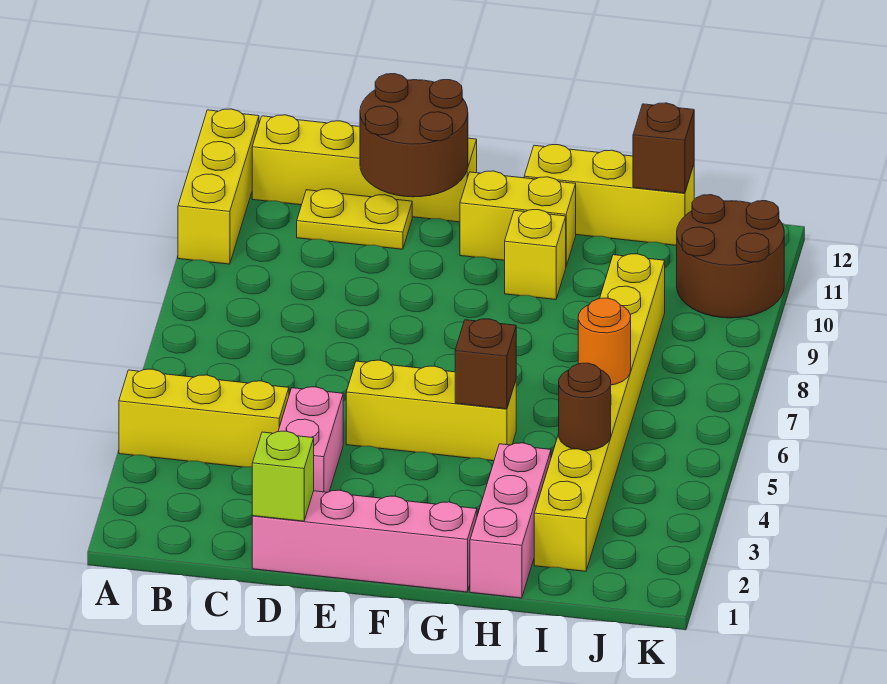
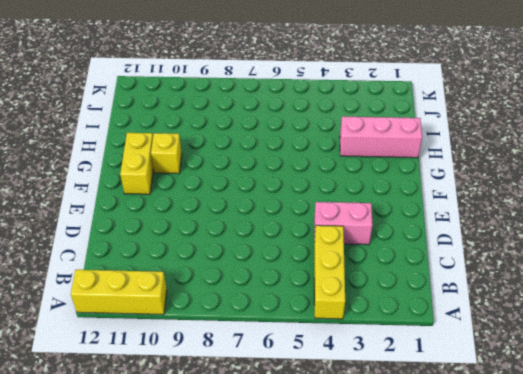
none -> yellow brick B12:E12 level 1
none -> yellow plate C11:D11 level 1
none -> pink brick D1:G1 level 1

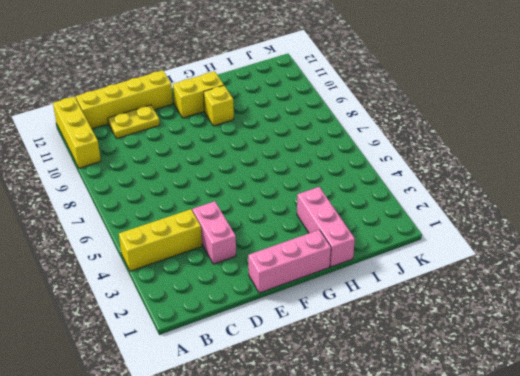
pink brick E1:G1 level 1 -> pink brick D1:G1 level 1
none -> yellow brick E5:G5 level 1
none -> yellow brick G12:I12 level 1
none -> yellow brick I2:I9 level 1

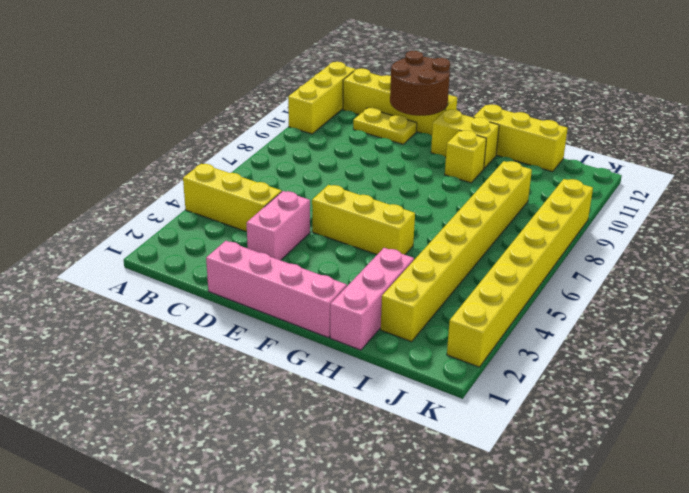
yellow brick K2:K9 level 1 -> none
none -> brown round brick J10:K11 level 1
none -> lime brick D1 level 2
none -> brown brick G5 level 2

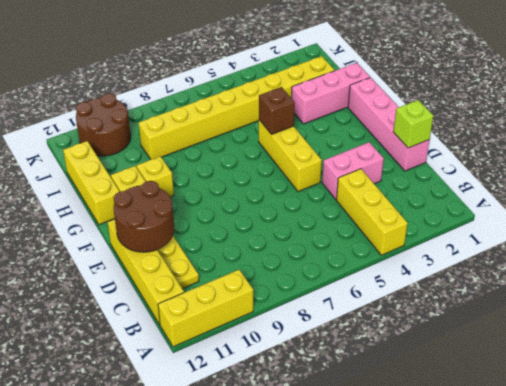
none -> brown round brick I4 level 2
none -> orange round brick I6 level 2
none -> brown brick I12 level 2

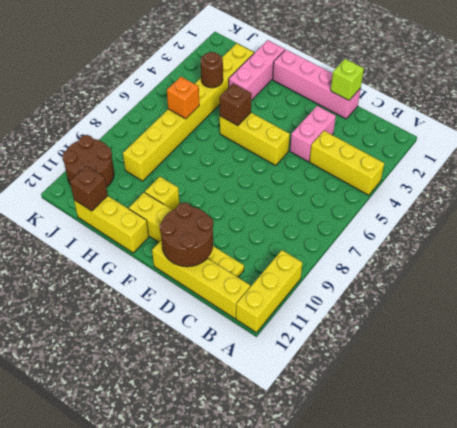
orange brick I6 level 2 -> orange round brick I6 level 2

